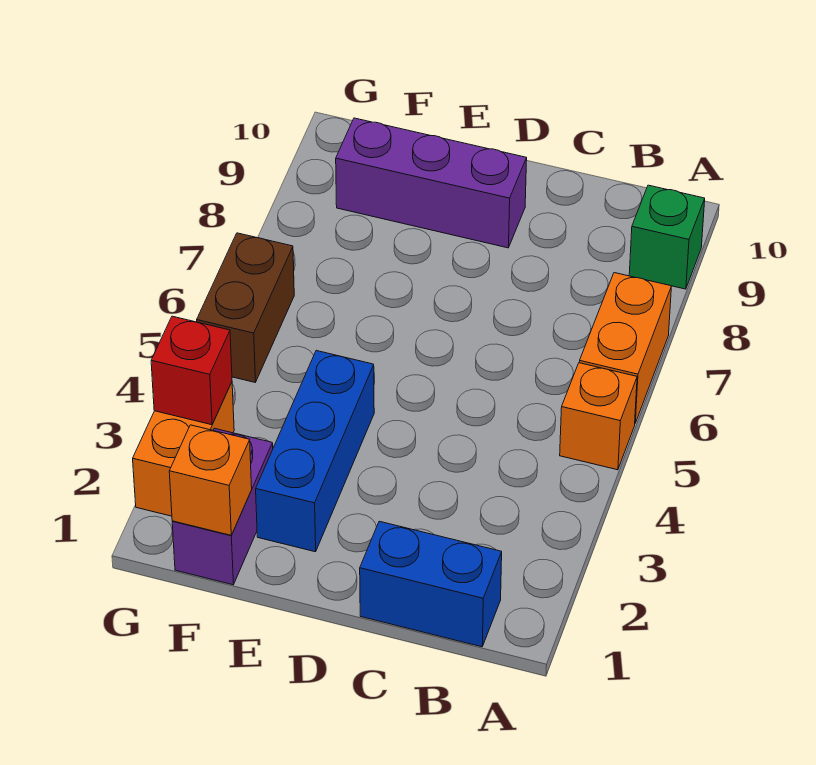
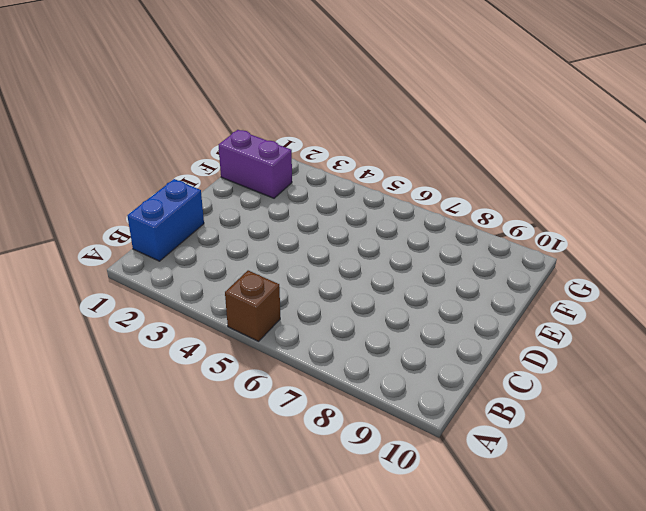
brown brick A5 level 1 -> orange brick A5 level 1
none -> orange brick A6:A7 level 1
none -> green brick A9 level 1

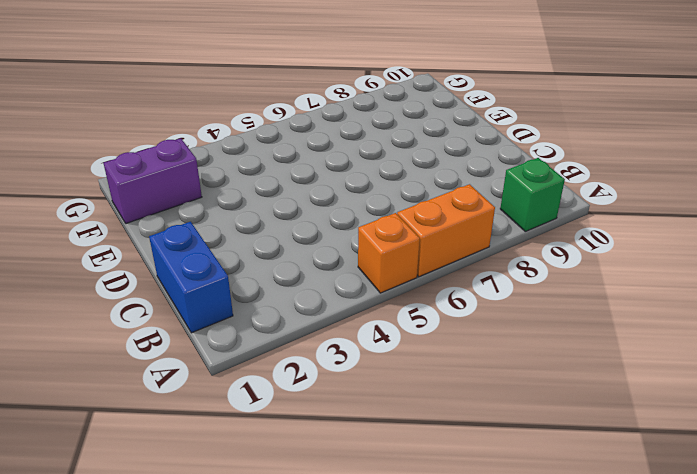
none -> purple brick D9:F9 level 1
none -> blue brick E2:E4 level 1

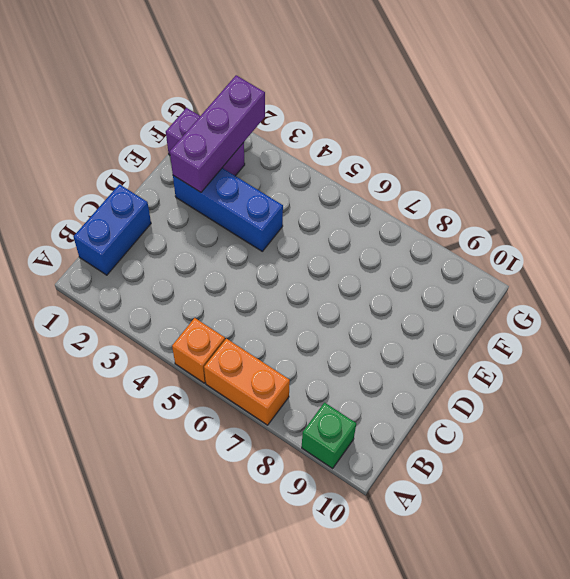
purple brick E2:G2 level 2 -> purple brick D9:F9 level 1
none -> orange brick G2:G3 level 1
none -> brown brick G5:G6 level 1

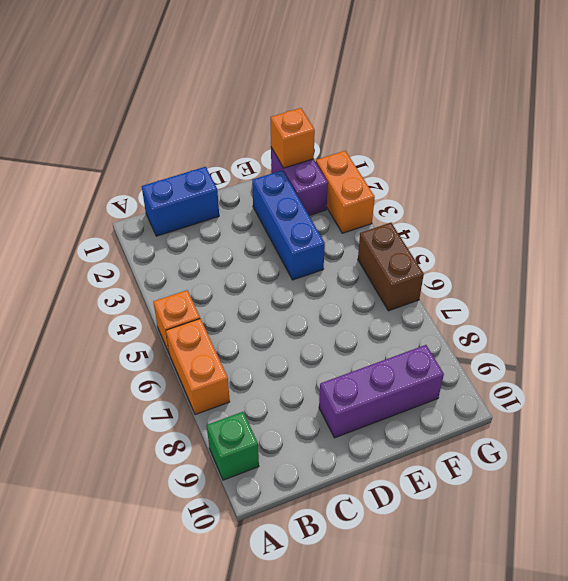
none -> red brick G3 level 2

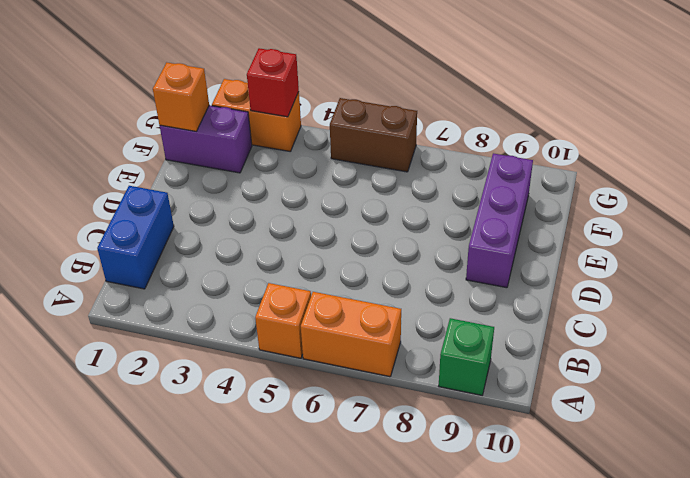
none -> blue brick E2:E4 level 1

